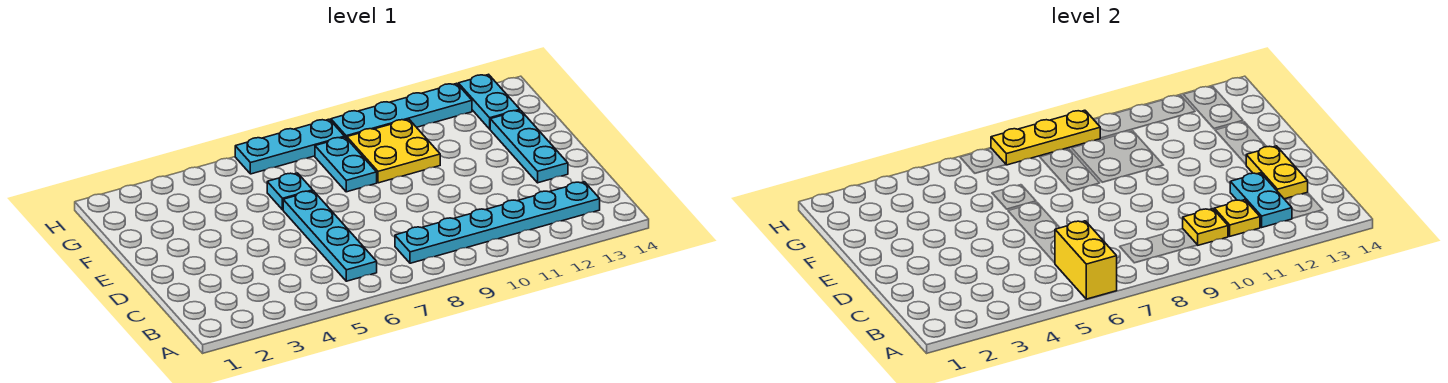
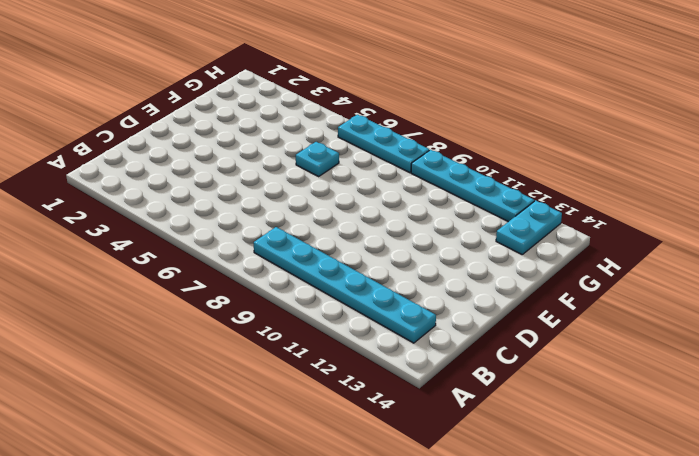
none -> cyan plate B6:E6 level 1
none -> cyan plate D13:F13 level 1
none -> cyan plate F8:G8 level 1

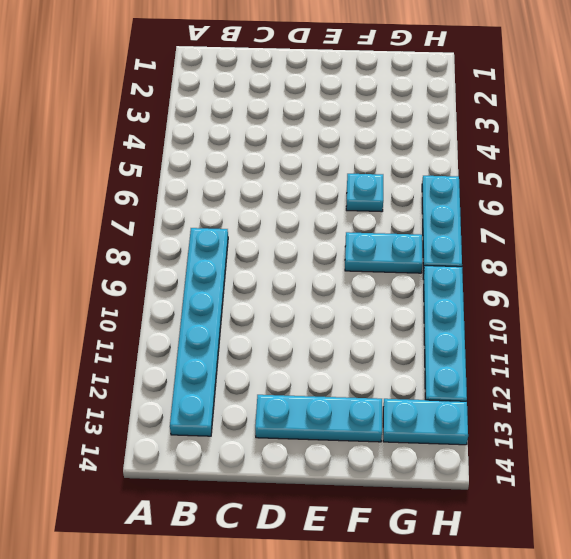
none -> cyan plate B6:E6 level 1
none -> yellow plate F9:G10 level 1
none -> yellow brick A6:B6 level 2

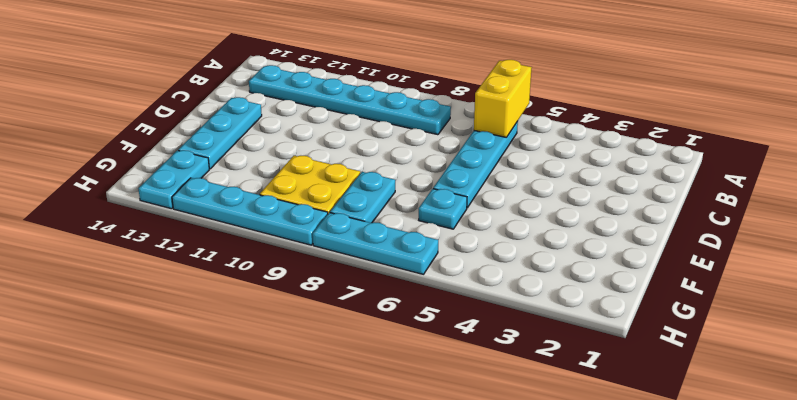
none -> yellow plate B10 level 2
none -> yellow plate B11 level 2
none -> cyan plate B12:C12 level 2

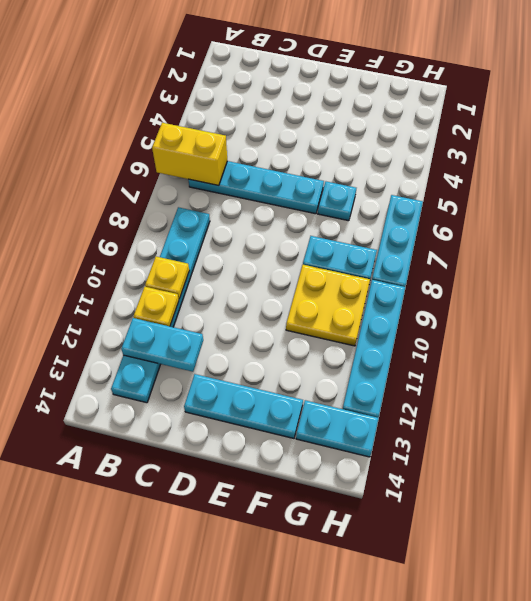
none -> yellow plate C13:D13 level 2
none -> yellow plate H7:H9 level 2

